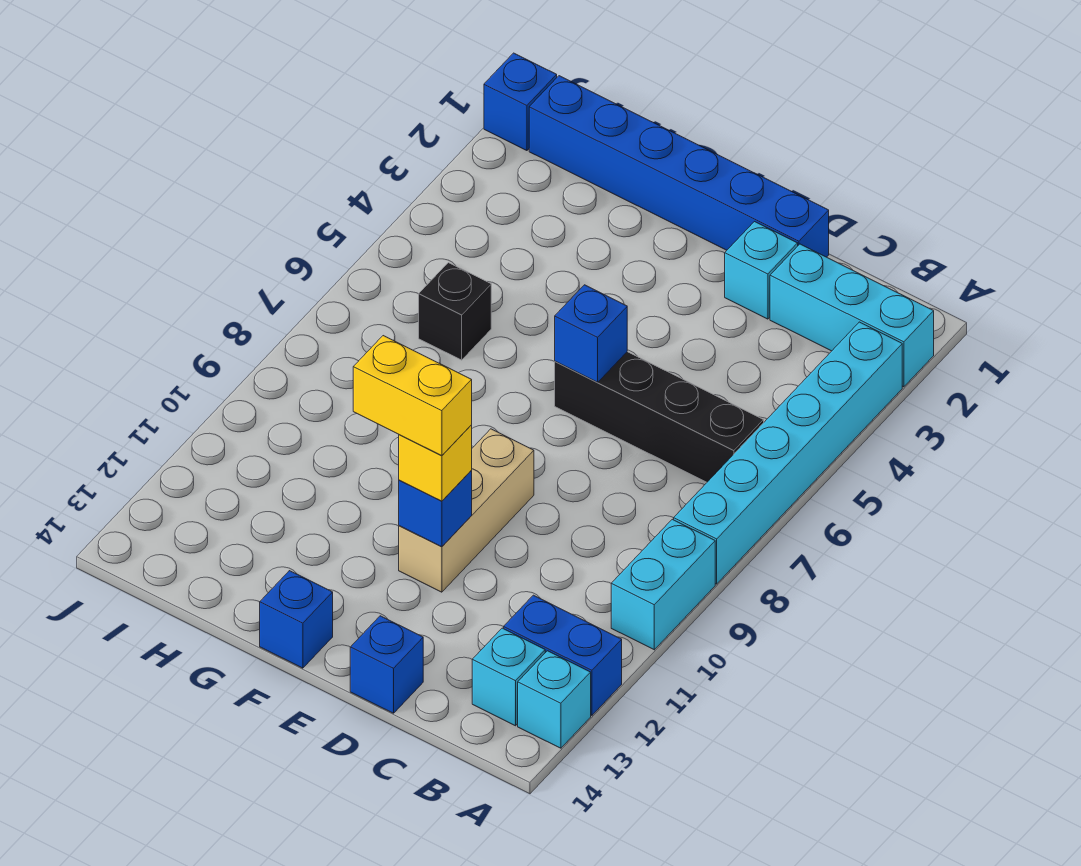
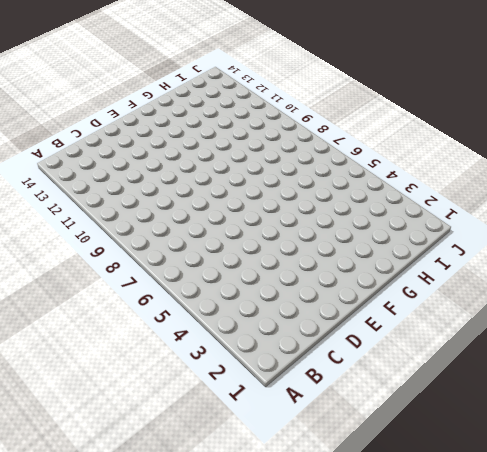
none -> cyan brick A2:C2 level 1
none -> cyan brick A3:A8 level 1
none -> cyan brick A9:A10 level 1

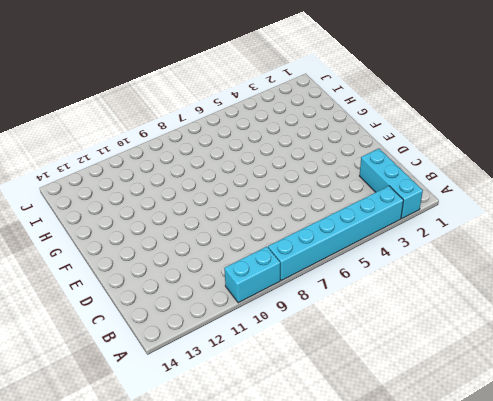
none -> blue brick A12:B12 level 1
none -> cyan brick A13 level 1
none -> black brick B6:E6 level 1

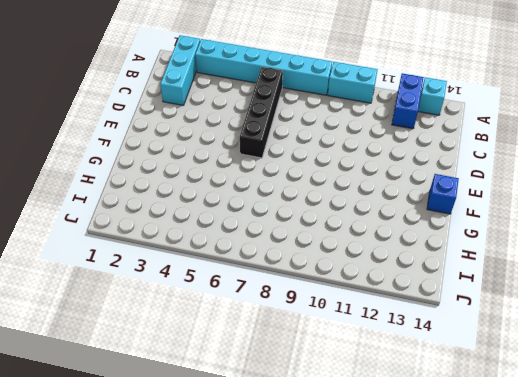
none -> cyan brick B13 level 1
none -> blue brick D1:I1 level 1
none -> cyan brick D2 level 1

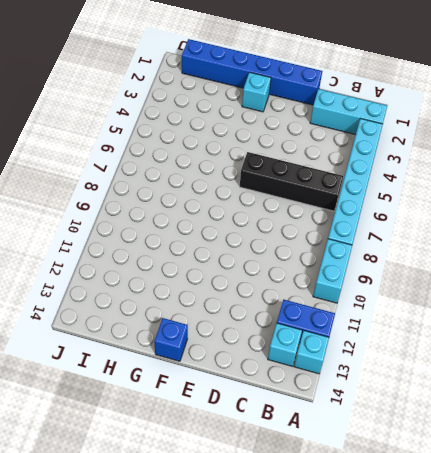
cyan brick F2 level 1 -> cyan brick D2 level 1
none -> blue brick D14 level 1
none -> tan brick E9:E11 level 1
none -> black brick H6 level 1

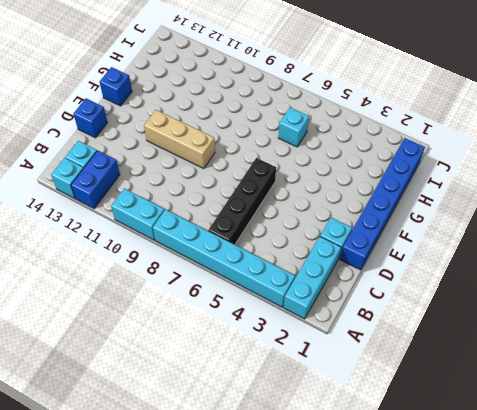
cyan brick H6 level 1 -> black brick H6 level 1
none -> blue brick J1 level 1
none -> blue brick E6 level 2
none -> blue brick E11 level 2

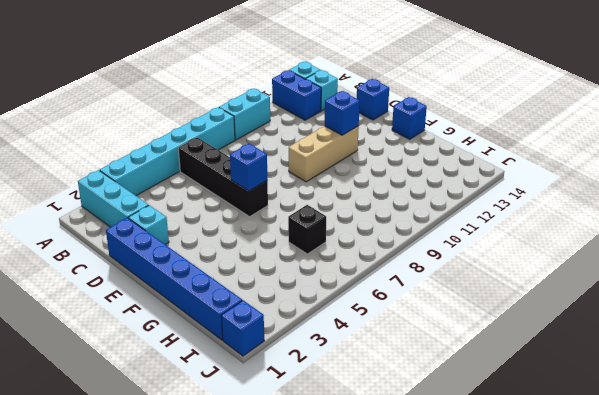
none -> yellow brick E11 level 3
none -> yellow brick E11:F11 level 4

